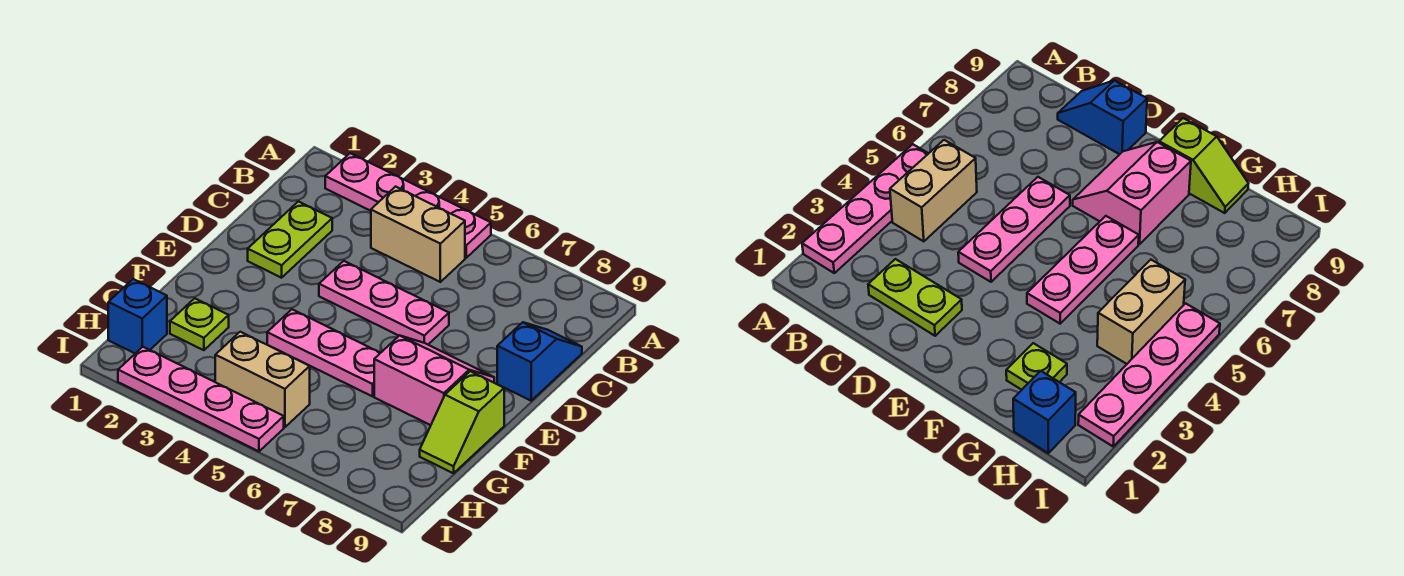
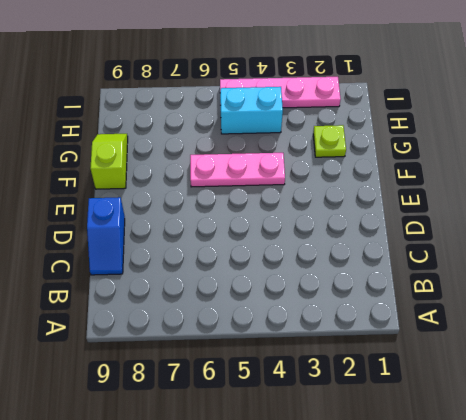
cyan brick H4:H5 level 1 -> tan brick H4:H5 level 1
none -> pink plate A2:A5 level 1
none -> tan brick B4:B5 level 1
none -> lime plate C2:D2 level 1

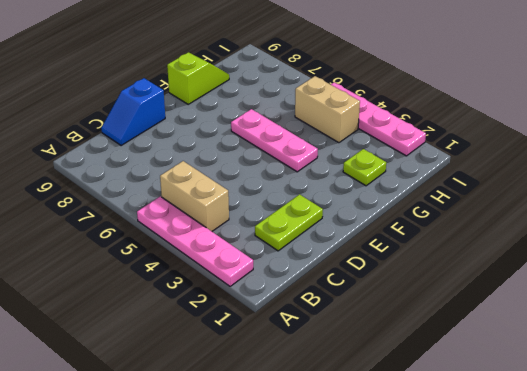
none -> pink plate D4:D6 level 1
none -> pink slope E7:F8 level 1 top F
none -> blue brick H1 level 1

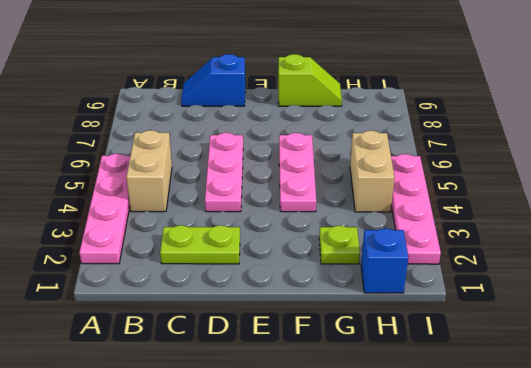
none -> pink slope E7:F8 level 1 top F

